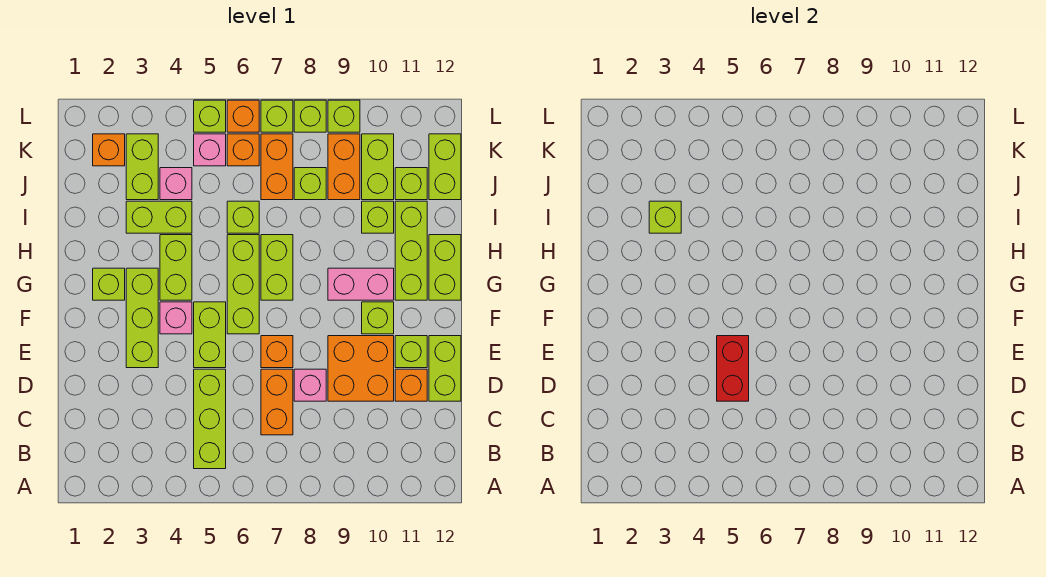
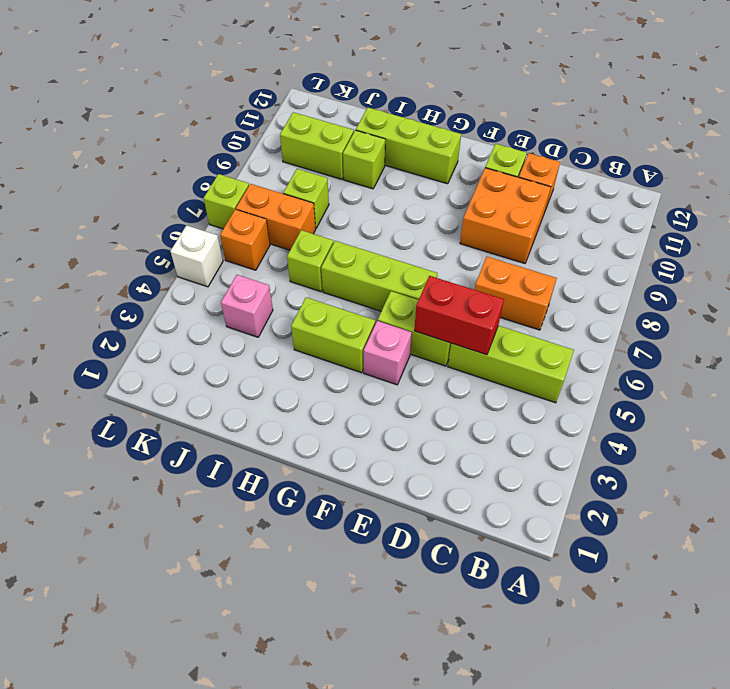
white brick L5 level 1 -> lime brick L5 level 1
none -> pink brick D8 level 1
none -> lime brick D12:E12 level 1
none -> lime brick E3:G3 level 1
none -> orange brick E7 level 1

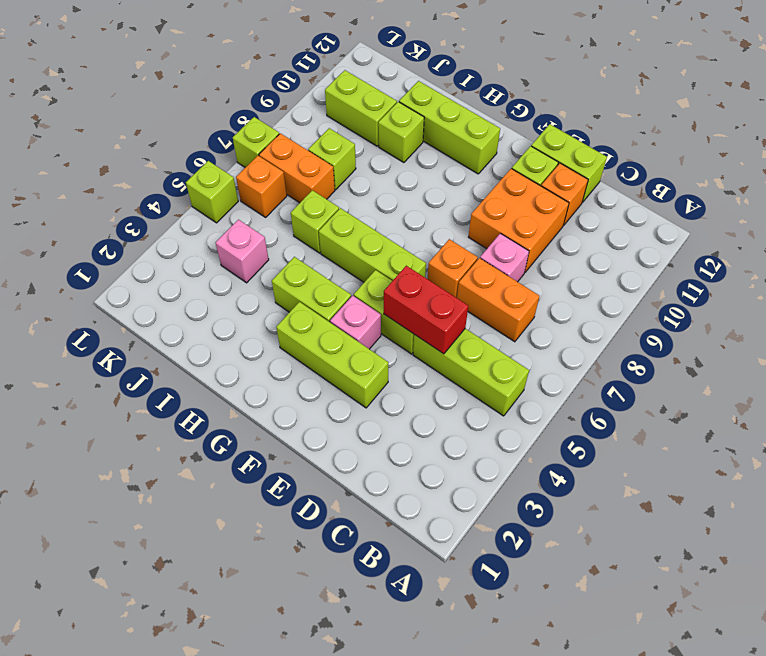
none -> lime brick F10 level 1
none -> lime brick G2 level 1
none -> lime brick G7:H7 level 1
none -> pink brick G9:G10 level 1

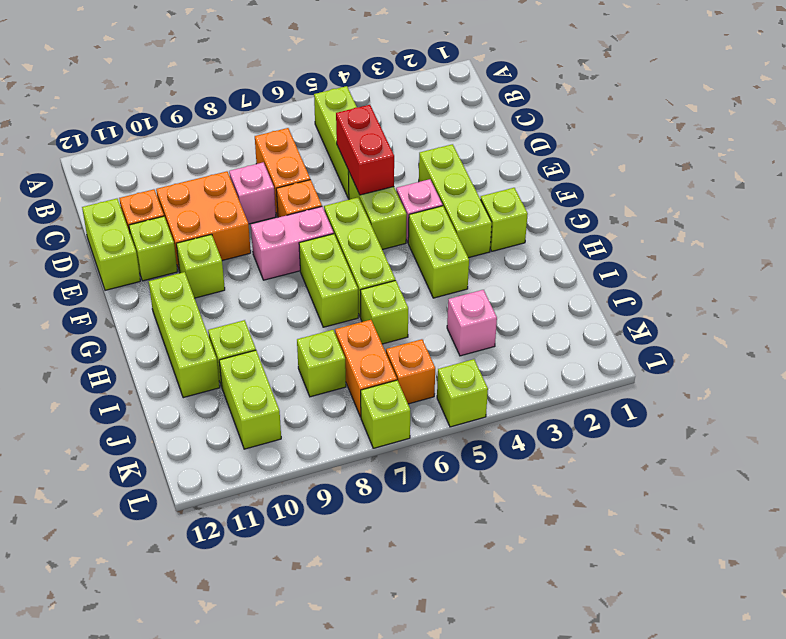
pink brick F7:F8 level 1 -> pink brick G9:G10 level 1
none -> lime brick G12:H12 level 1
none -> lime brick I3:I4 level 1
none -> lime brick J3:K3 level 1
none -> orange brick J9:K9 level 1

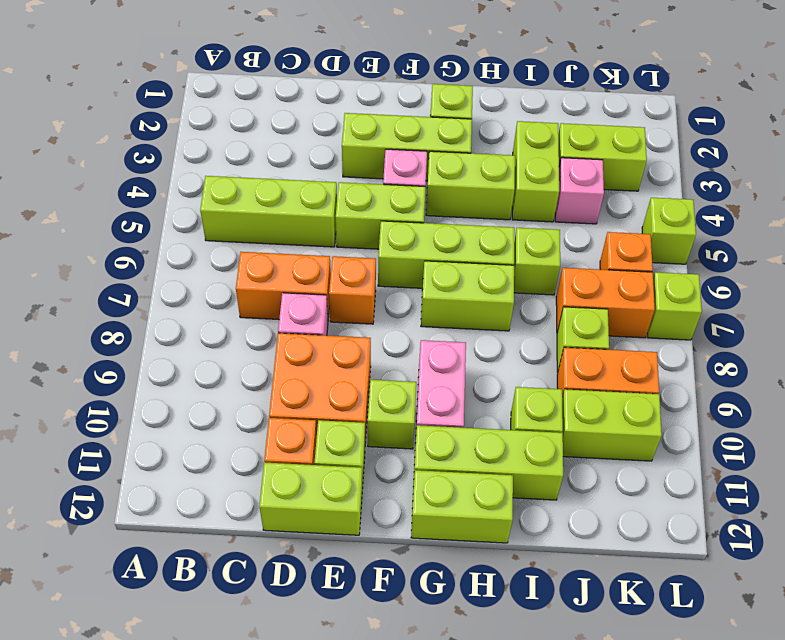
none -> lime brick J11 level 1
none -> lime brick J12:K12 level 1
none -> orange brick K2 level 1
none -> pink brick K5 level 1

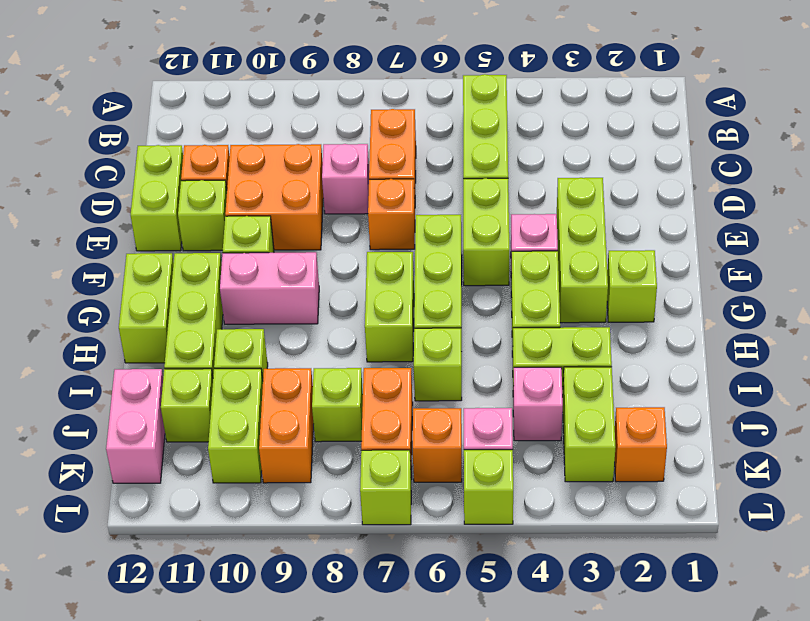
pink brick J12:K12 level 1 -> lime brick J12:K12 level 1
none -> orange brick L6 level 1
none -> lime brick L8 level 1
none -> lime brick L9 level 1
none -> red brick D5:E5 level 2

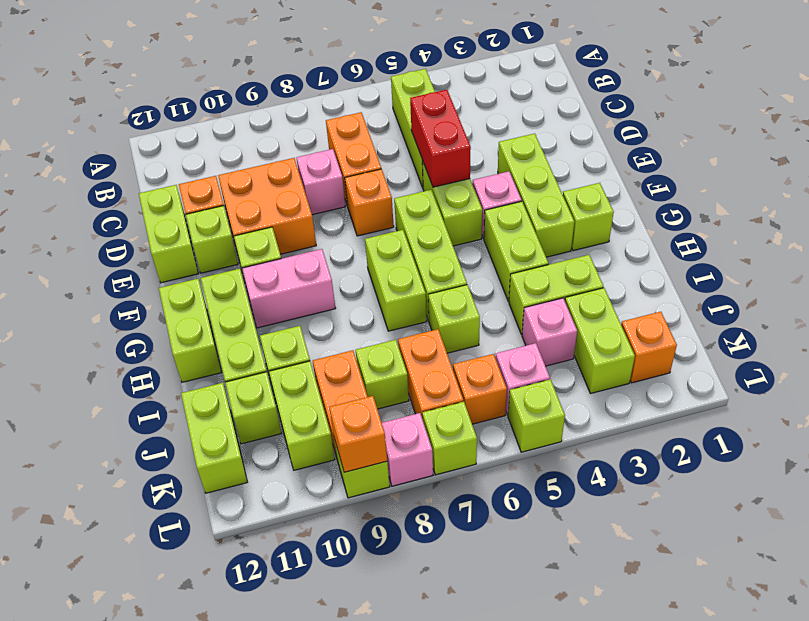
pink brick L8 level 1 -> lime brick L8 level 1
orange brick L9 level 2 -> orange brick L6 level 1
none -> lime brick I3 level 2

